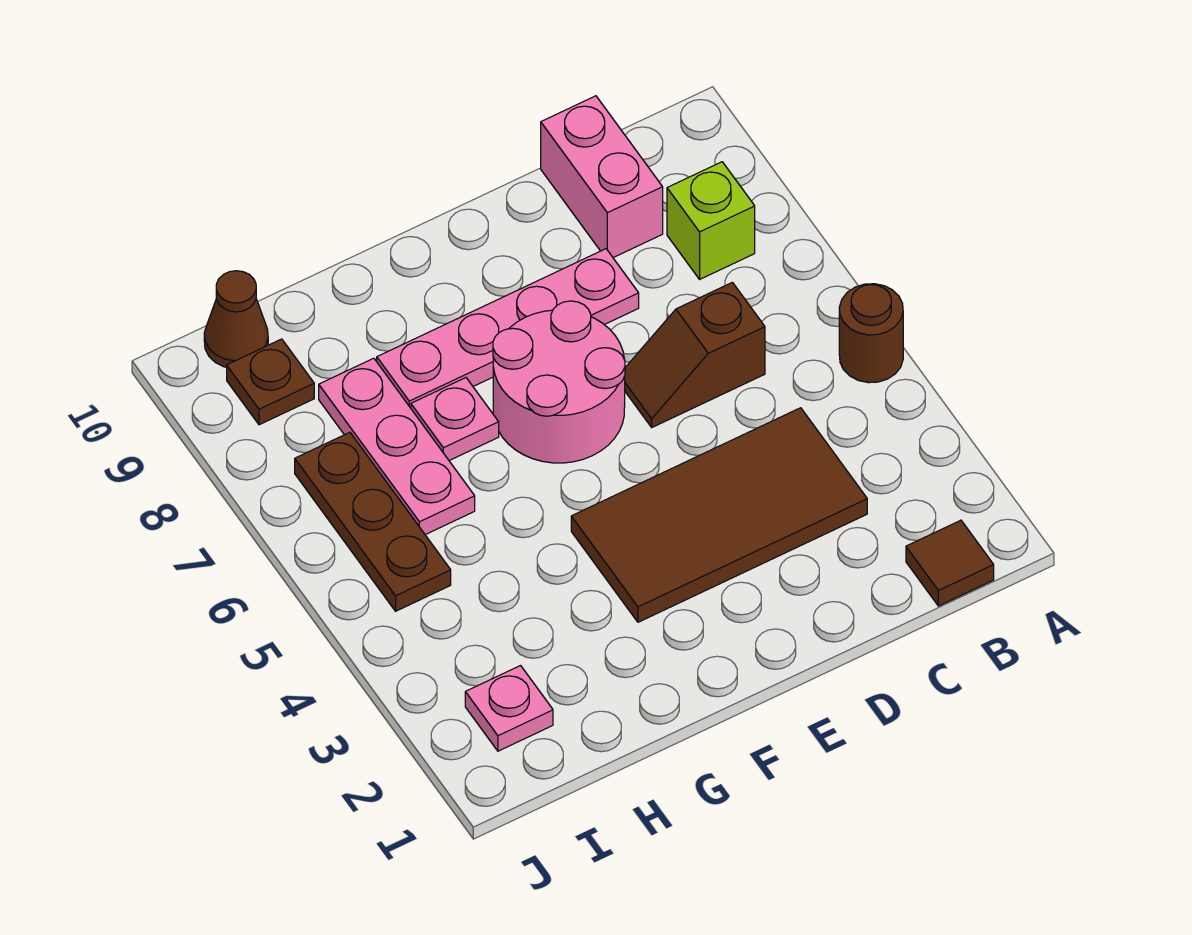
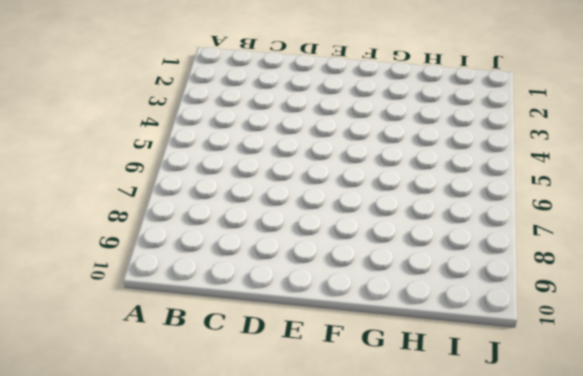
none -> brown round brick A5 level 1
none -> brown tile B1 level 1
none -> lime brick B8 level 1

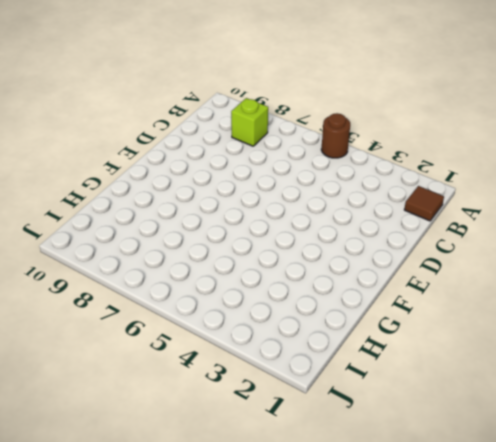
none -> brown tile C3:F4 level 1
none -> brown slope C6:D6 level 1 top C
none -> pink brick C9:C10 level 1

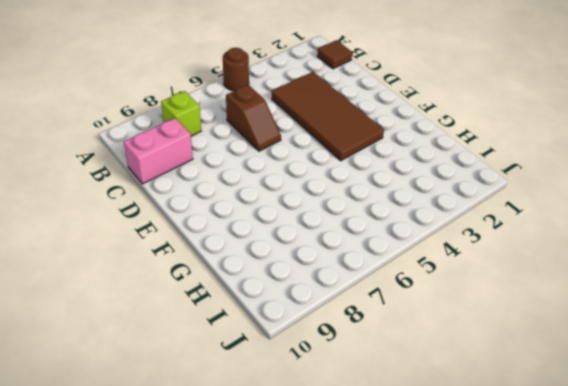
none -> pink plate D8:G8 level 1
none -> pink round brick E6:F7 level 1
none -> pink plate G7 level 1

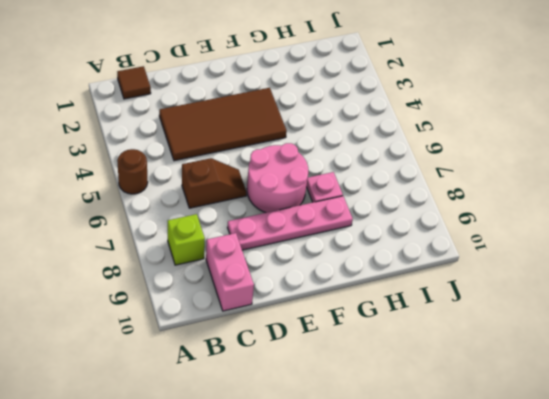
none -> pink plate H6:H8 level 1
none -> pink plate I2 level 1
none -> brown plate I5:I7 level 1

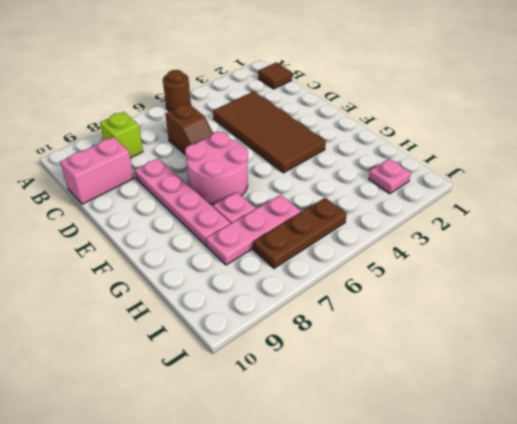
none -> brown plate I9 level 1
none -> brown cone I10 level 1

